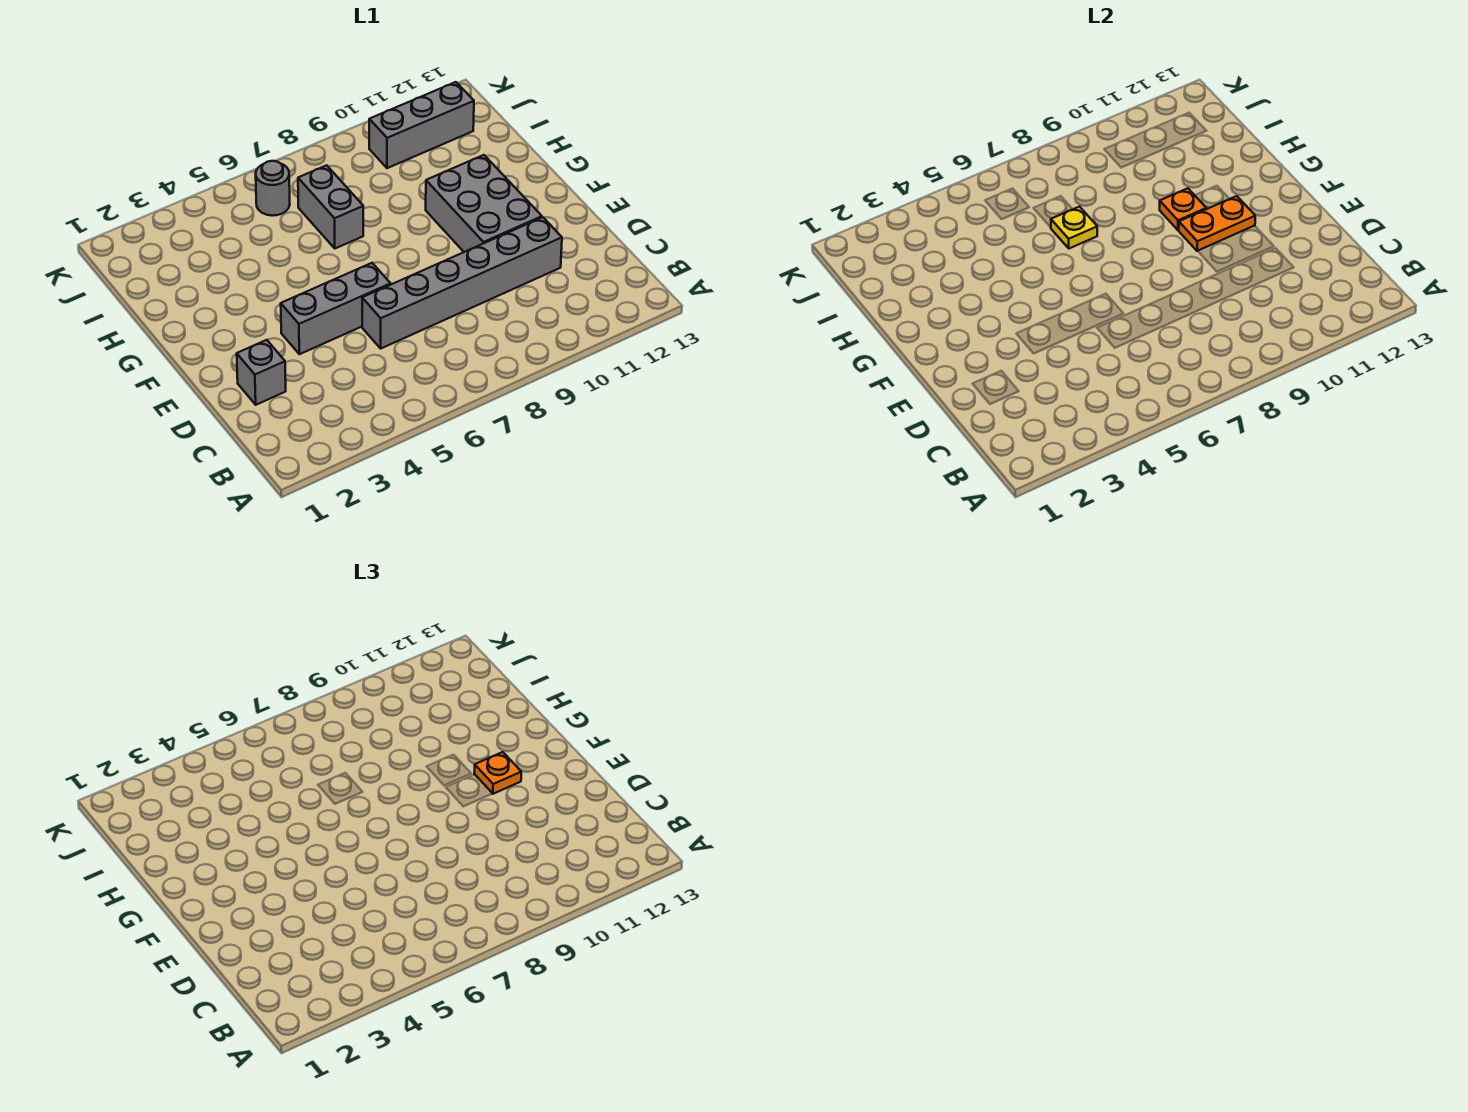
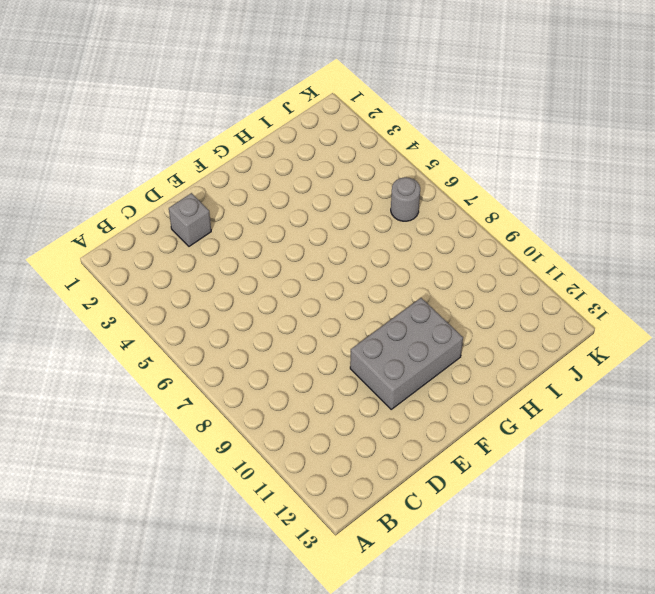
none -> grey brick D6:D11 level 1
none -> grey brick E4:E6 level 1

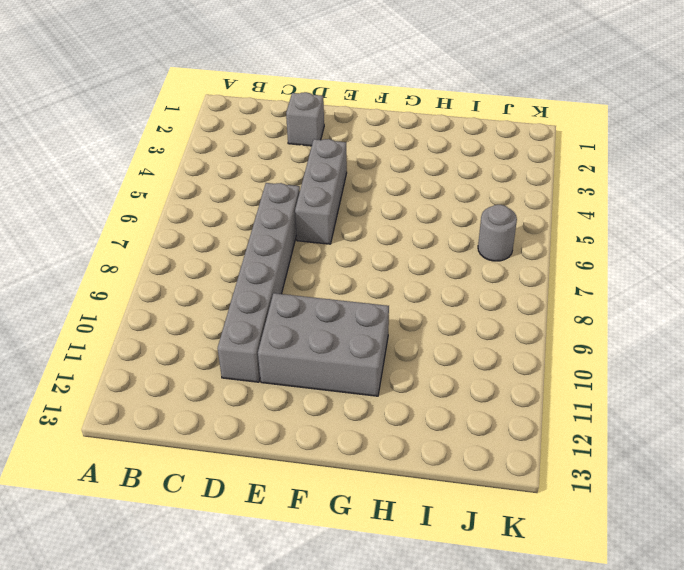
none -> grey brick H7:I7 level 1
none -> grey brick J10:J12 level 1

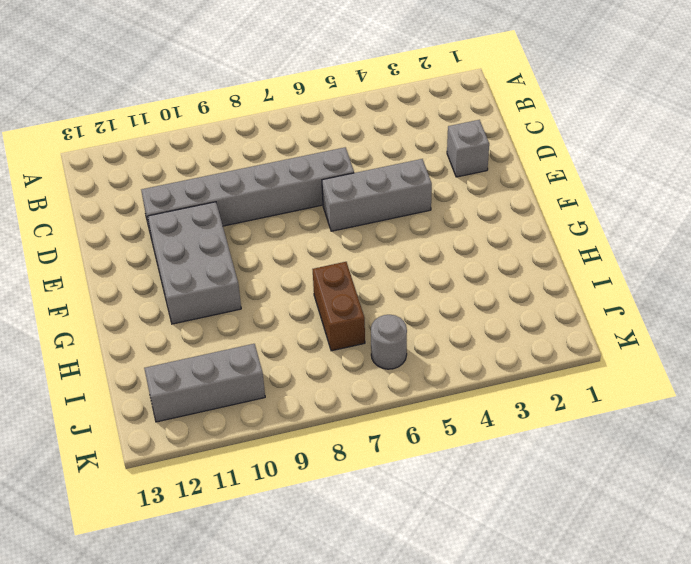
brown brick H7:I7 level 1 -> grey brick H7:I7 level 1
none -> orange plate F10:F11 level 2
none -> orange plate G10 level 2

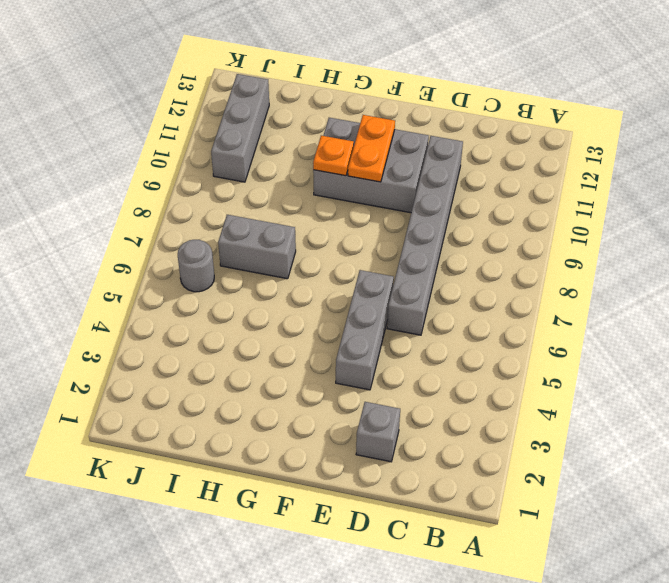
none -> yellow plate H7 level 2
none -> orange plate F11 level 3

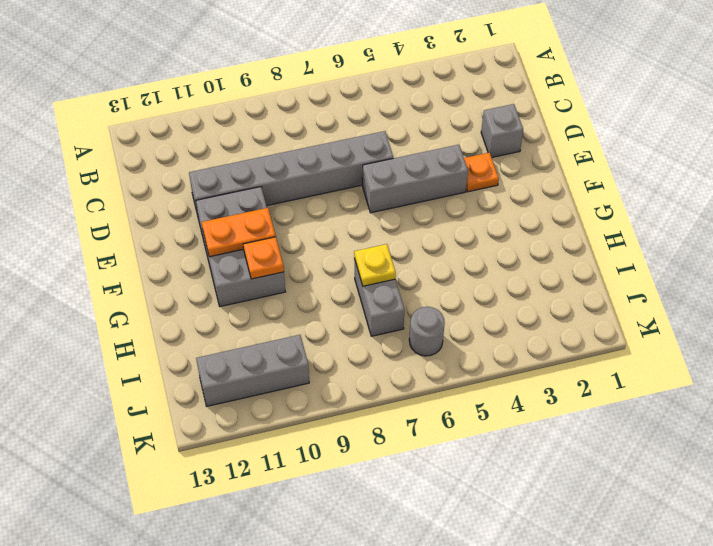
orange plate E3 level 1 -> orange plate F11 level 3

